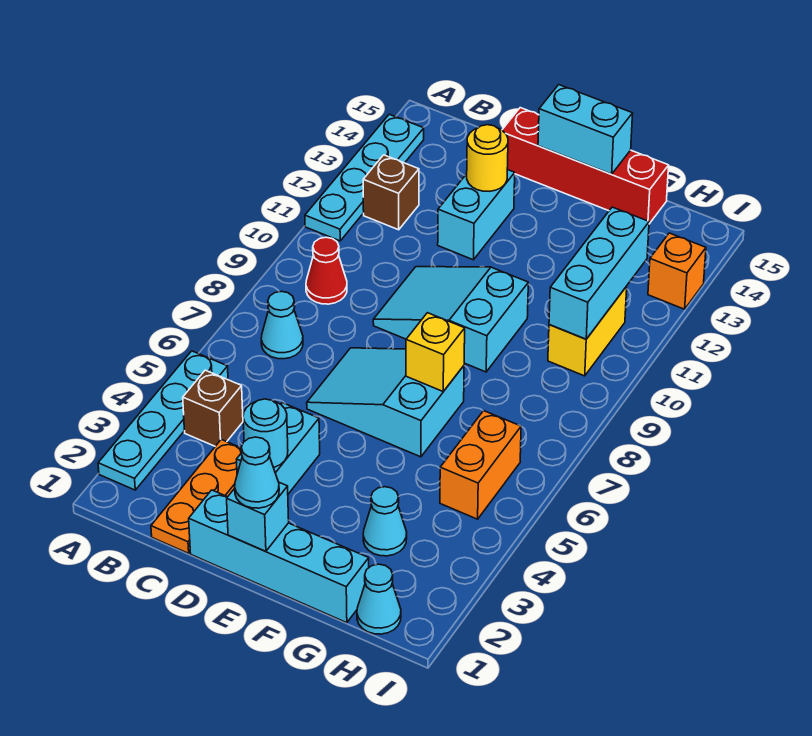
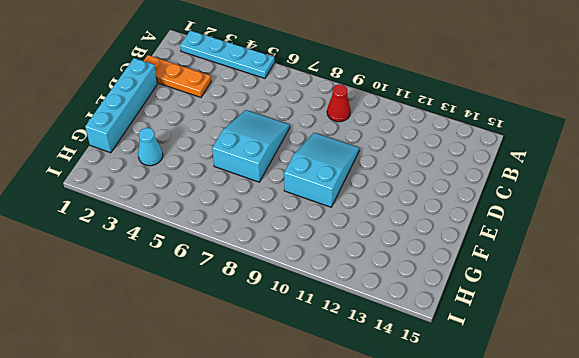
none -> cyan plate A11:A14 level 1
none -> brown brick B4 level 1
none -> cyan cone B7 level 1

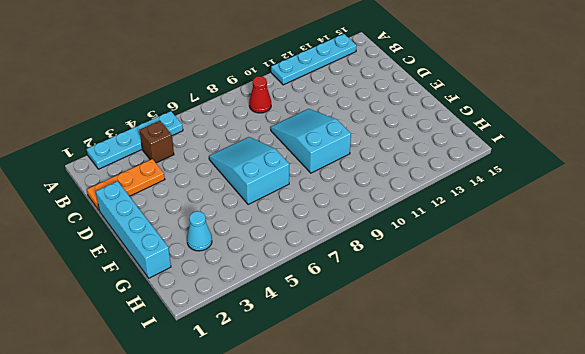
none -> cyan cone B7 level 1
none -> brown brick B12 level 1
none -> cyan brick D3:D4 level 1

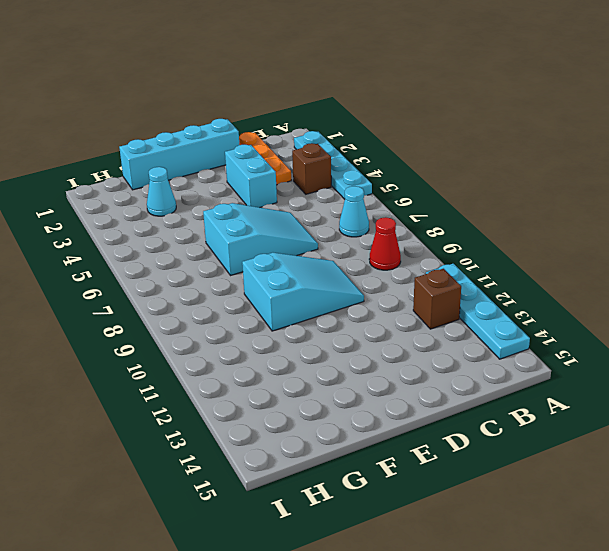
none -> cyan brick D12:D13 level 1
none -> red brick D15:G15 level 1
none -> cyan cone H1 level 1

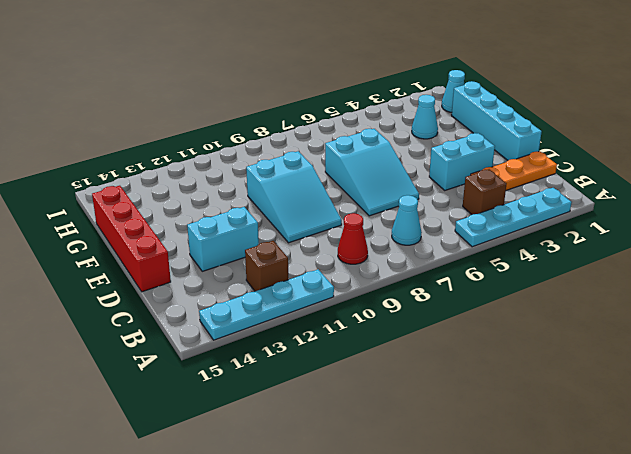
none -> orange brick H5:H6 level 1
none -> yellow brick H10:H11 level 1
none -> orange brick I13 level 1

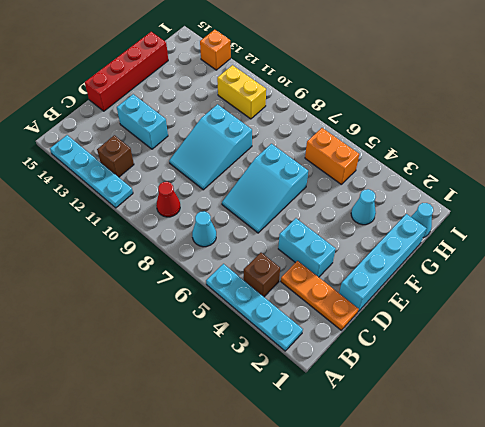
none -> cyan round brick D3 level 2
none -> yellow round brick D13 level 2
none -> cyan brick E1 level 2

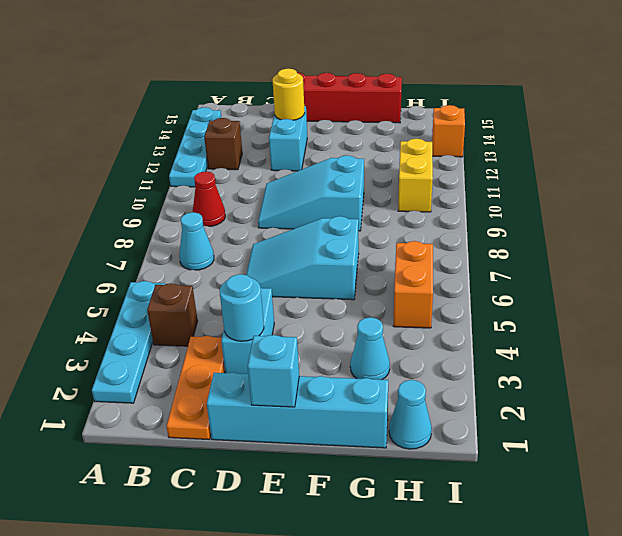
none -> cyan brick E15:F15 level 2
none -> yellow brick F7 level 2
none -> cyan brick H10:H12 level 2

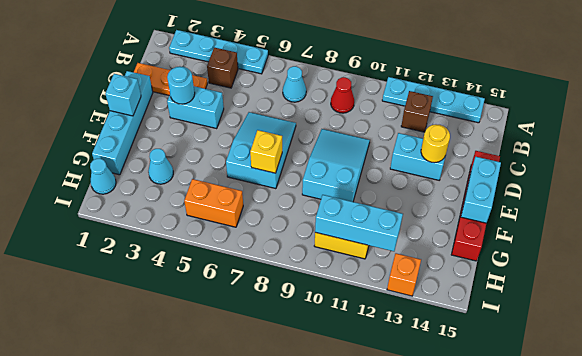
none -> cyan cone E1 level 3

